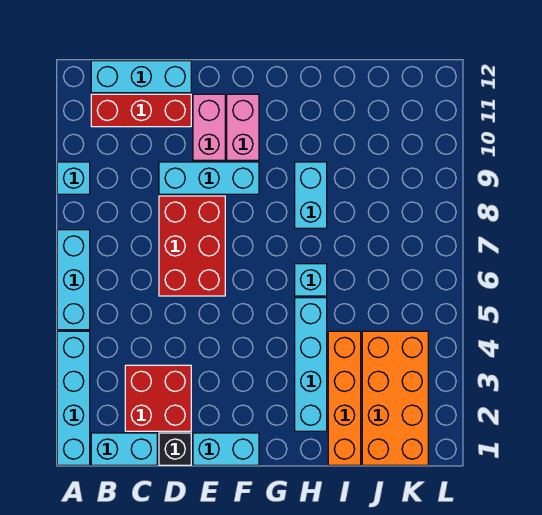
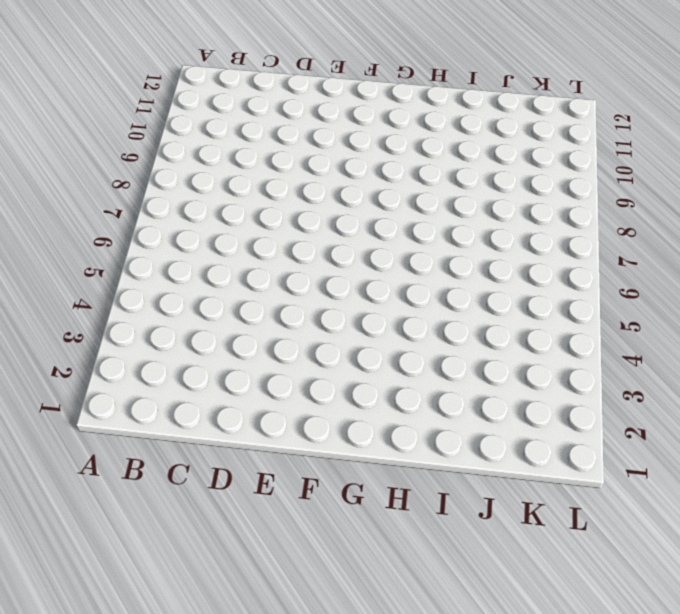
none -> cyan brick A1:A4 level 1
none -> cyan brick A5:A7 level 1
none -> cyan brick A9 level 1

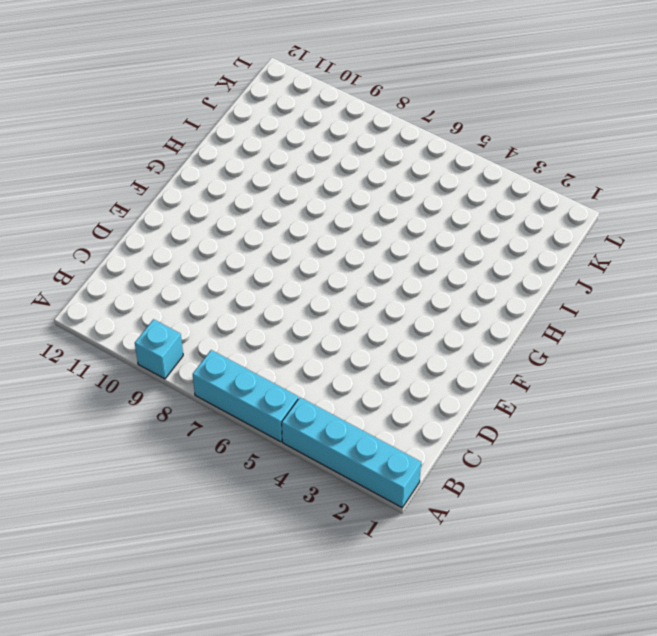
none -> cyan brick B1:C1 level 1
none -> red brick B11:D11 level 1
none -> cyan brick B12:D12 level 1

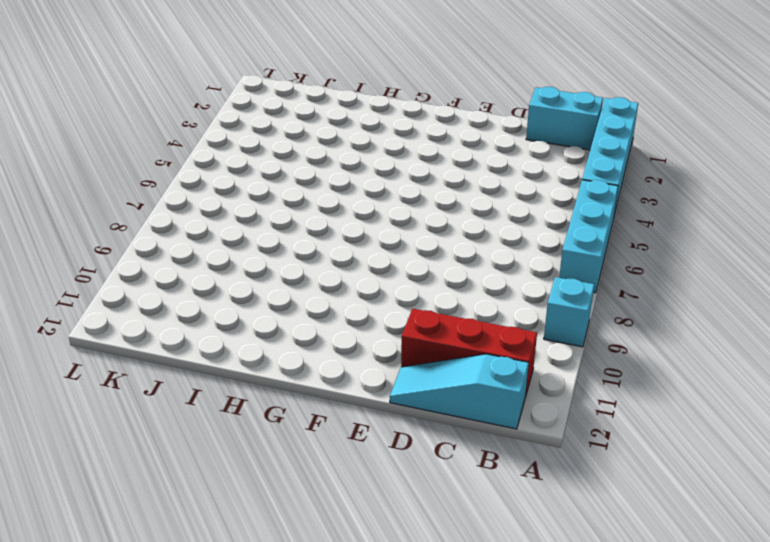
cyan slope B12:D12 level 1 top B -> cyan brick B12:D12 level 1
none -> red brick C2:D3 level 1
none -> black brick D1 level 1
none -> red brick D6:E8 level 1

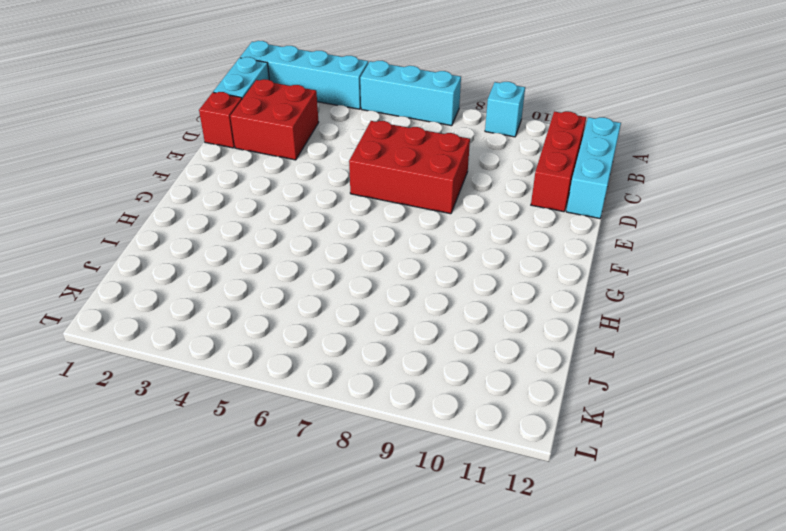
red brick D1 level 1 -> black brick D1 level 1
none -> cyan brick D9:F9 level 1
none -> cyan brick E1:F1 level 1
none -> pink brick E10:E11 level 1

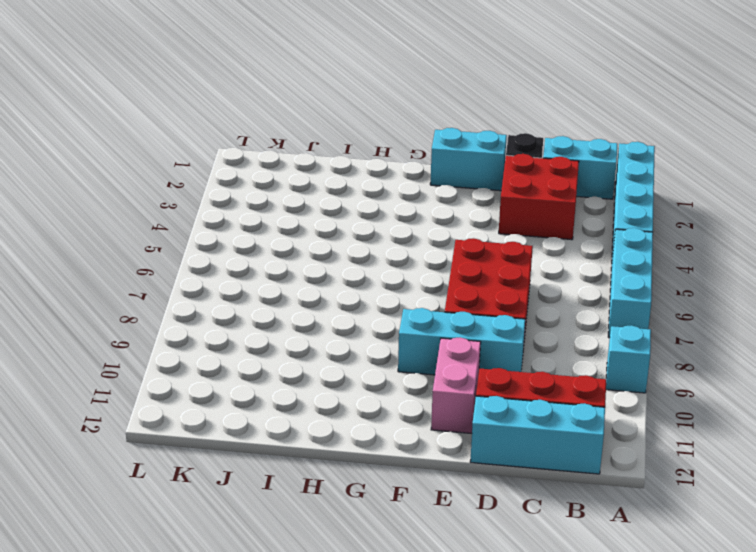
none -> pink brick F10:F11 level 1
none -> cyan brick H2:H5 level 1
none -> cyan brick H6 level 1

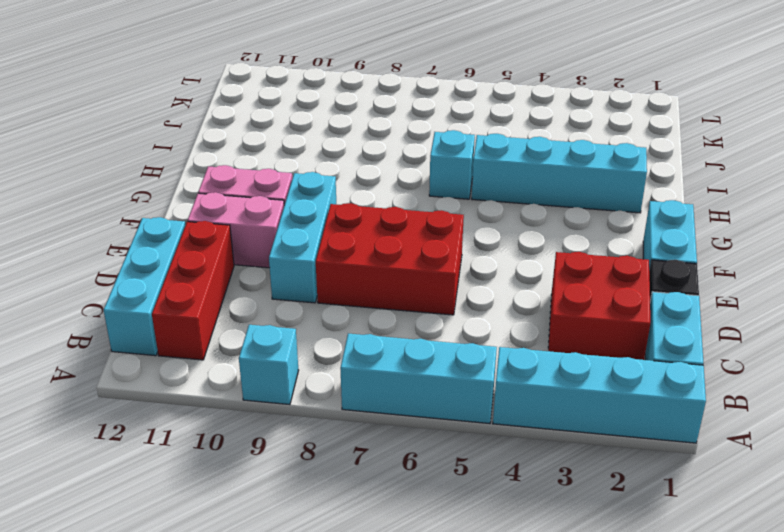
none -> cyan brick H8:H9 level 1
none -> orange brick I1:I4 level 1
none -> orange brick J1:K4 level 1

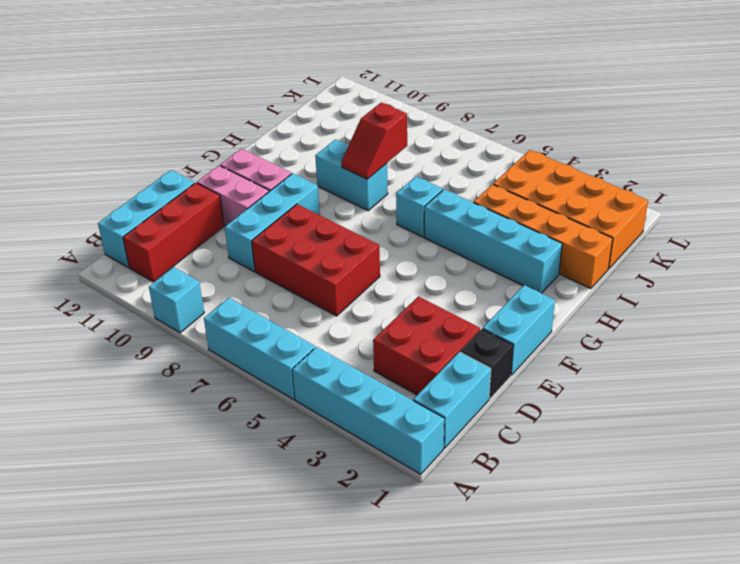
red slope H8:I8 level 2 top I -> none

